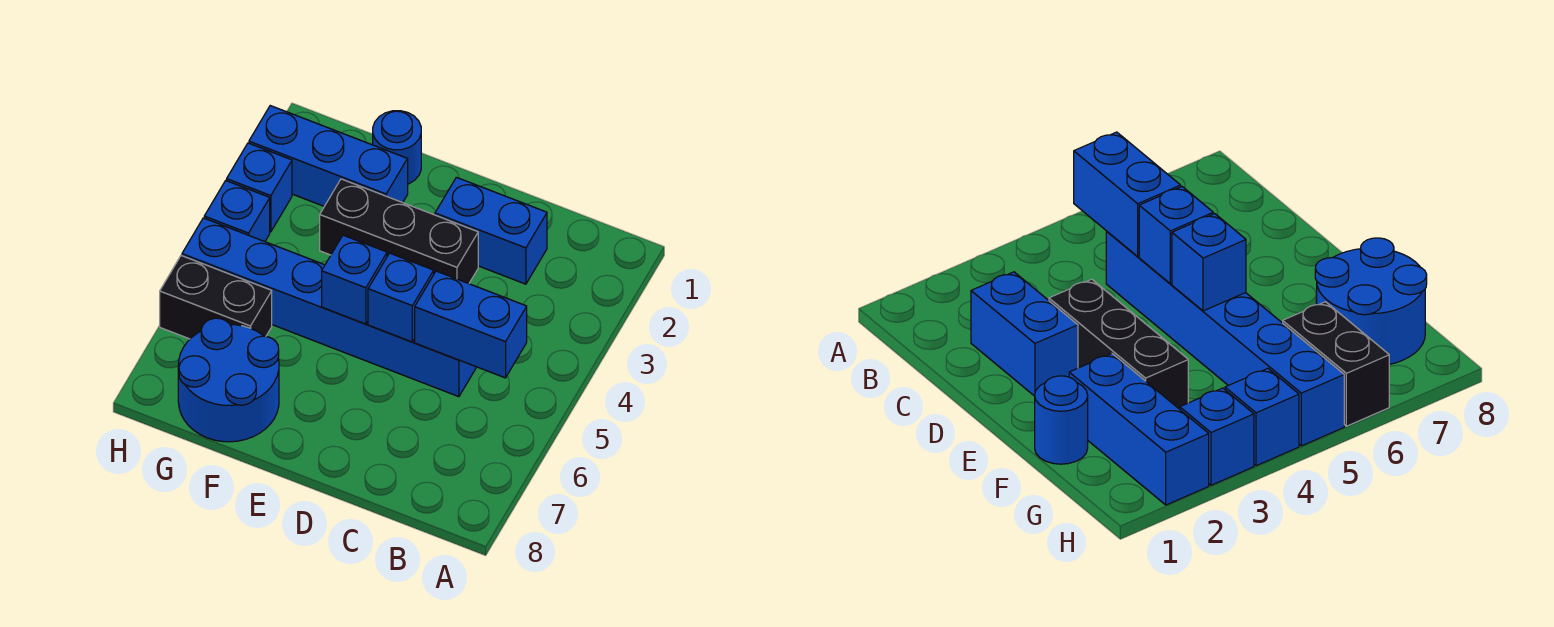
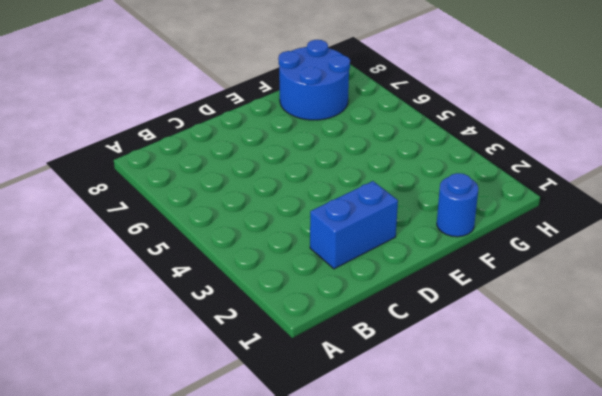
none -> blue brick C5:H5 level 1
none -> black brick D3:F3 level 1
none -> blue brick F2:H2 level 1

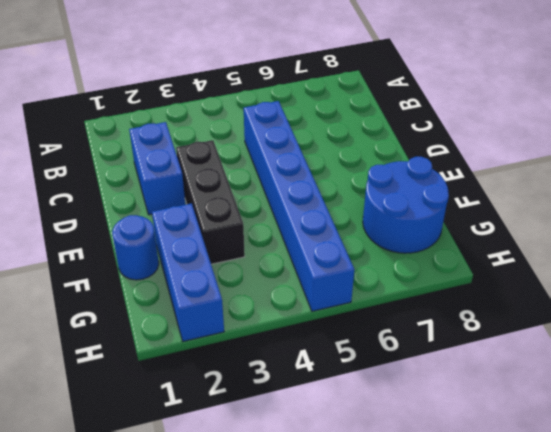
none -> black brick G6:H6 level 1
none -> blue brick H3 level 1
none -> blue brick H4 level 1

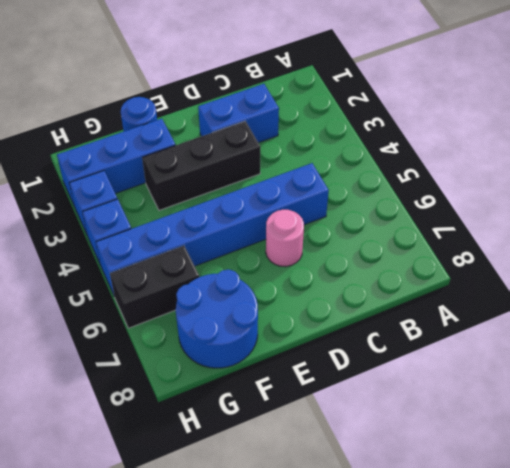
pink round brick D6 level 1 -> none
none -> blue brick B5:C5 level 2
none -> blue brick D5 level 2
none -> blue brick E5 level 2

